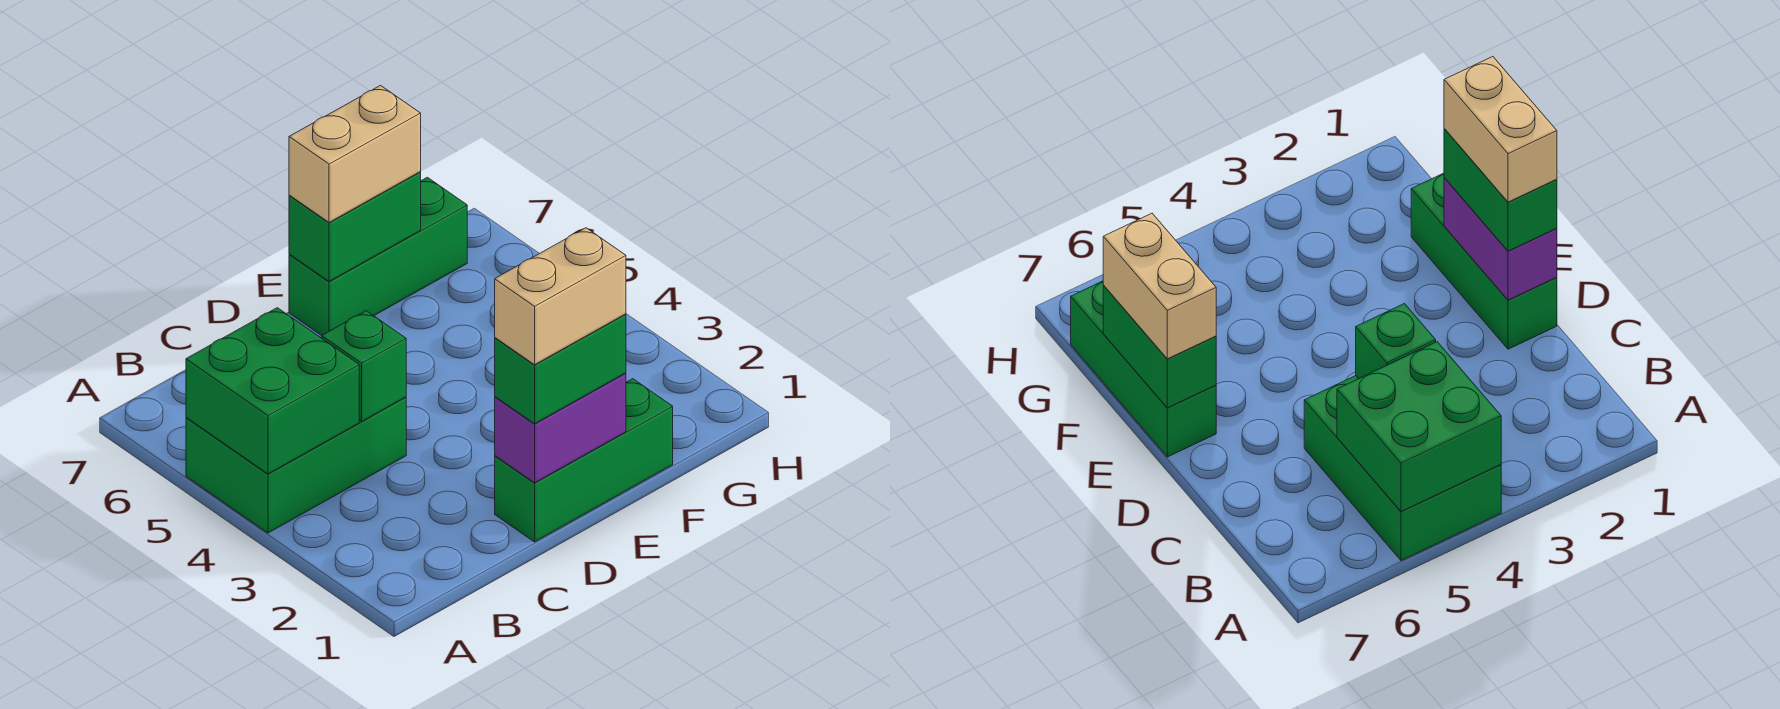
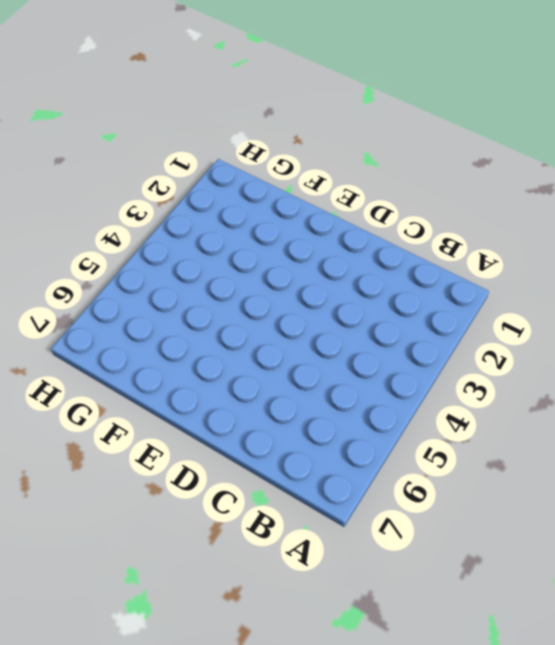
none -> green brick A4:C5 level 1
none -> green brick D1:F1 level 1

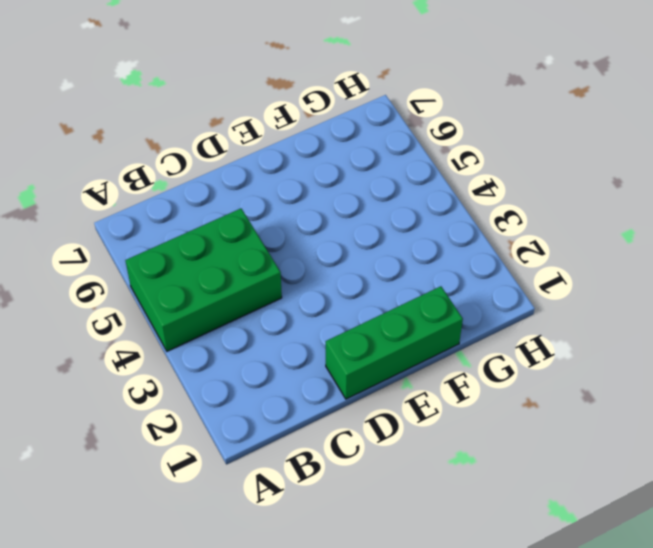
none -> green brick E7:G7 level 1
none -> green brick A4:B5 level 2

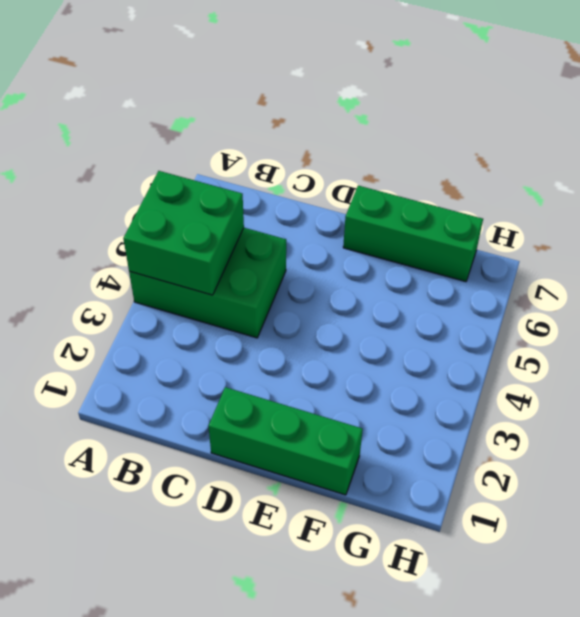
none -> green brick C4 level 2
none -> purple brick D1:E1 level 2

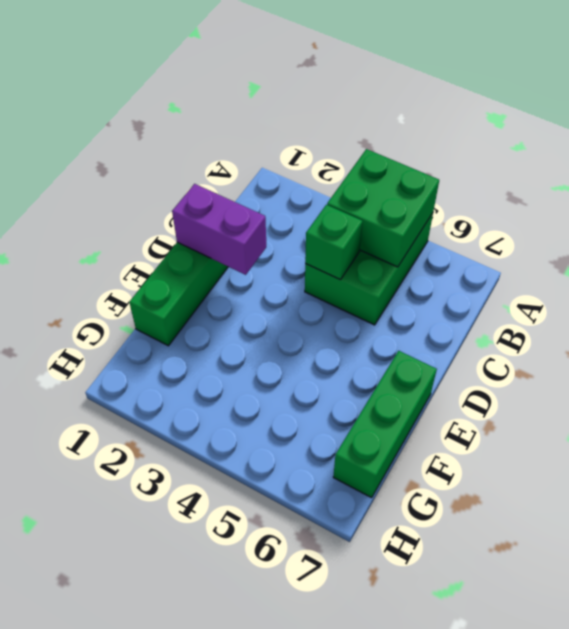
purple brick D1:D2 level 2 -> purple brick D1:E1 level 2
none -> green brick E7:F7 level 2
none -> green brick D1:E1 level 3

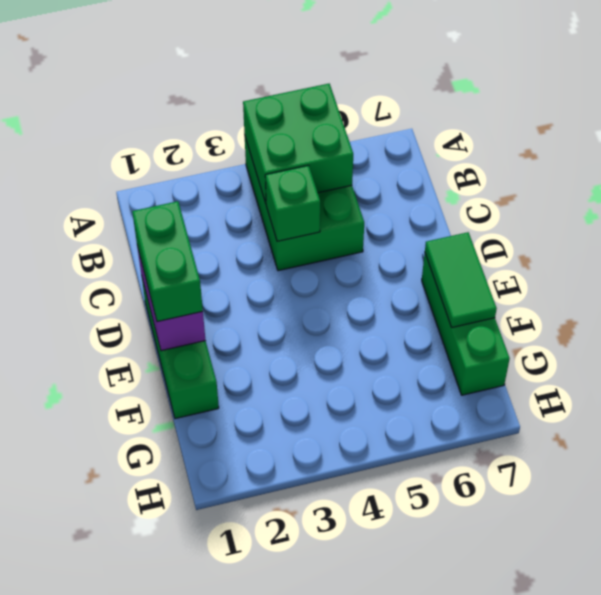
green tile E7:F7 level 2 -> green brick E7:F7 level 2
none -> tan brick E7:F7 level 3
none -> tan brick D1:E1 level 4

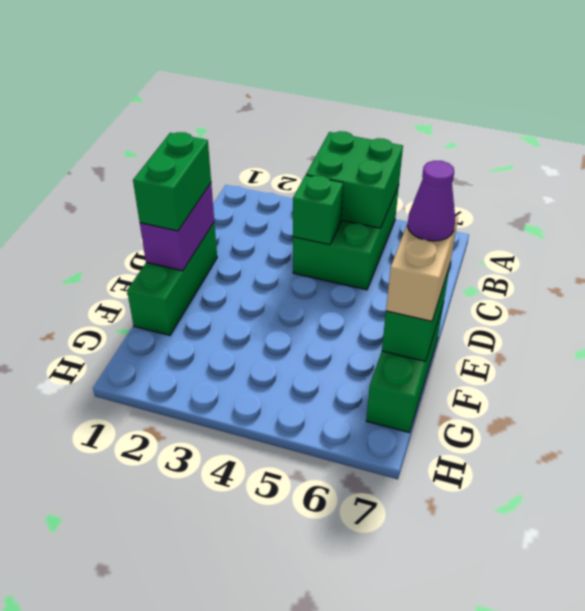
purple cone E7 level 4 -> none
none -> tan brick D1:E1 level 4

